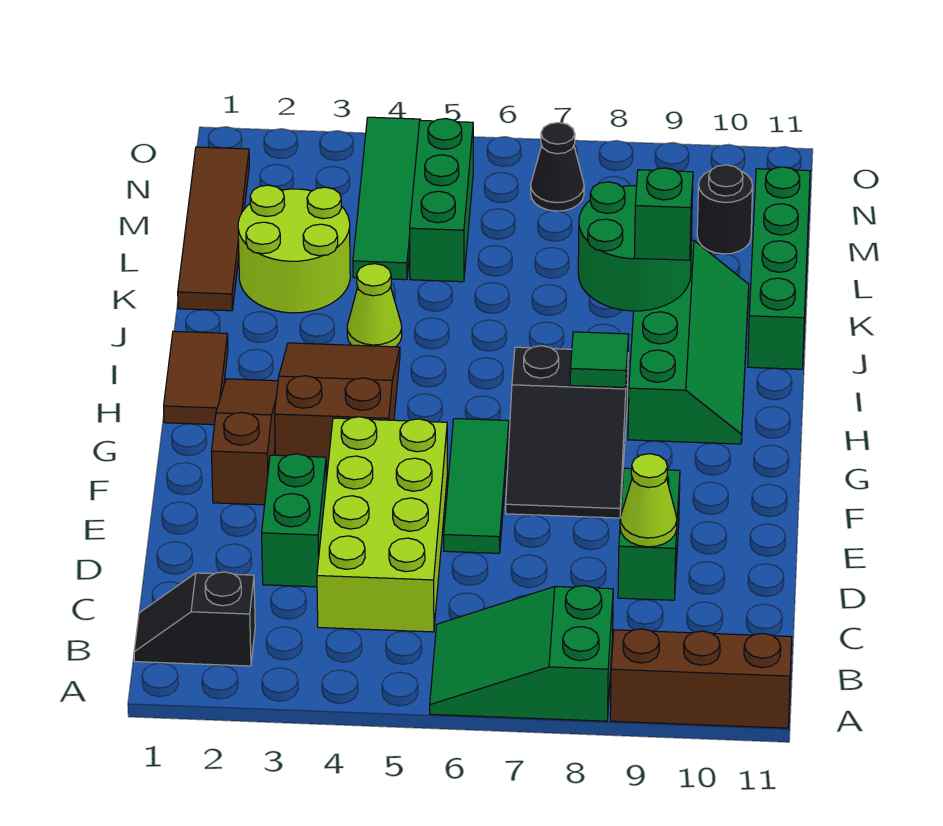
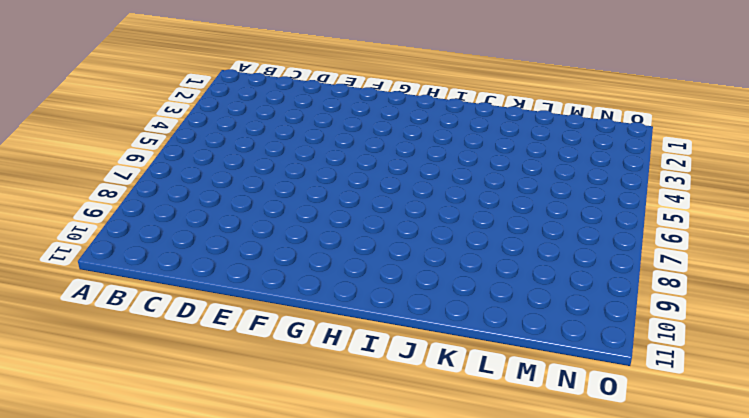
none -> green slope A6:B8 level 1 top 8
none -> brown brick A9:A11 level 1
none -> black slope B1:B2 level 1 top 2

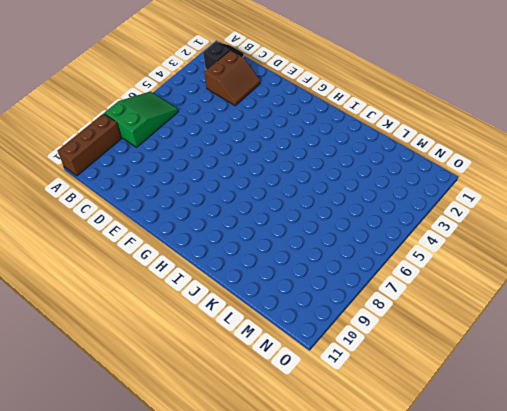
brown slope C2:D3 level 1 top C -> green brick D3:E3 level 1
none -> lime brick C4:F5 level 1
none -> green brick D9:E9 level 1
none -> green tile E6:G6 level 1

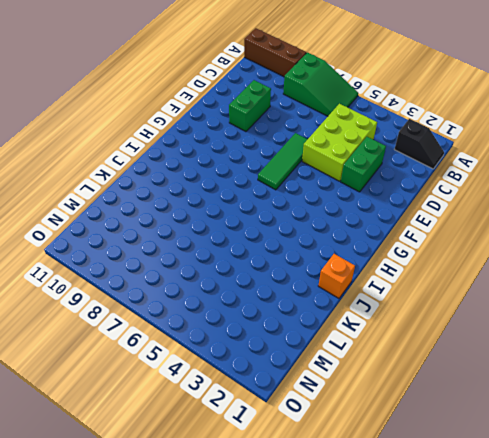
lime brick C4:E5 level 1 -> lime brick C4:F5 level 1
orange brick J1 level 1 -> none
none -> brown slope F2:H2 level 1 top F
none -> black slope F7:H8 level 1 top H
none -> brown slope G3:I4 level 1 top G

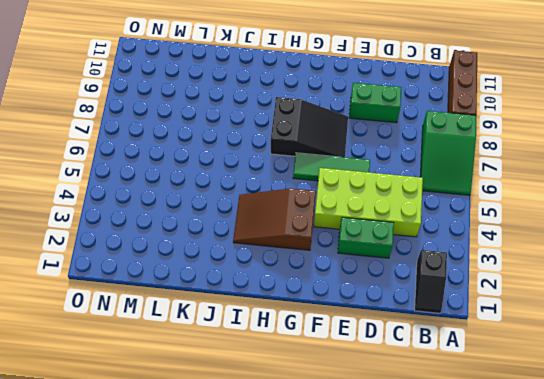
none -> brown slope F2:H2 level 1 top F
none -> brown tile H1:I1 level 1
none -> green slope H9:K10 level 1 top 9

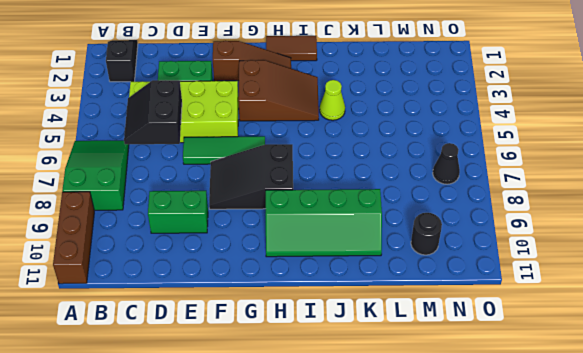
black slope C5:D6 level 2 top D -> none
none -> green brick J11:M11 level 1
none -> brown tile K1:N1 level 1
none -> lime round brick K2:L3 level 1

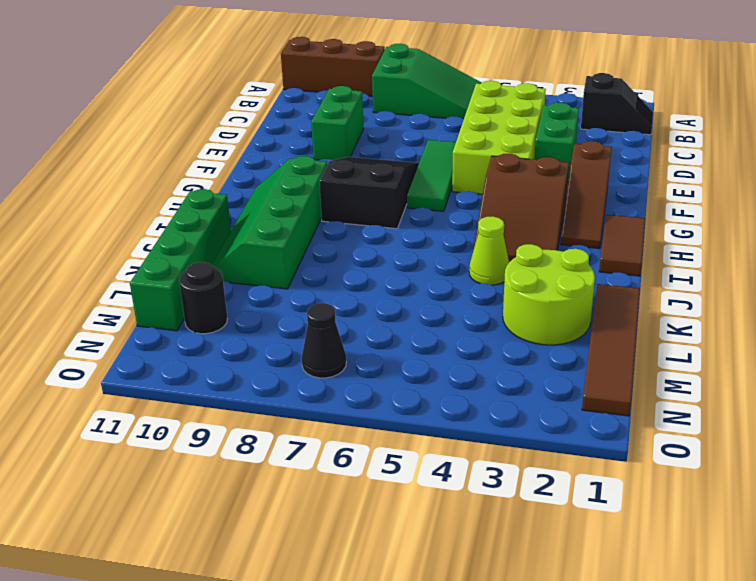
none -> green tile L4:O4 level 1
none -> green brick L5:N5 level 1
none -> lime cone D9 level 2

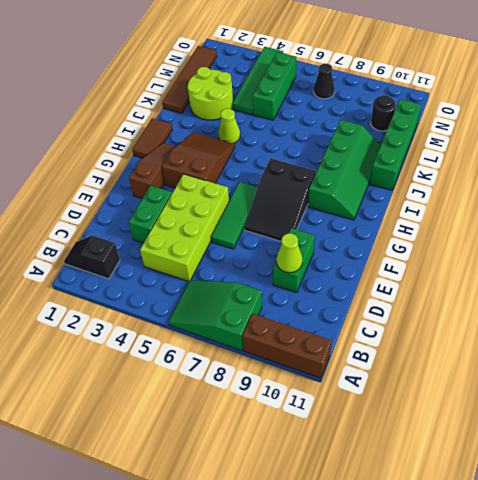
none -> green tile H8 level 2
none -> green round brick J8:K9 level 2
none -> green brick J9 level 3

